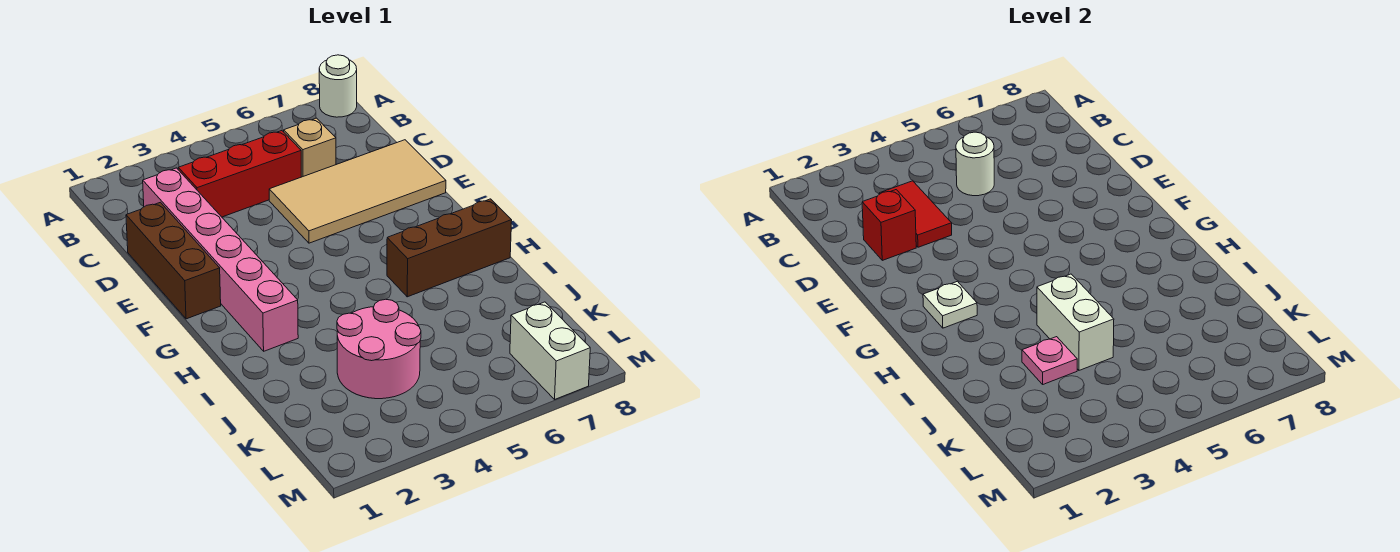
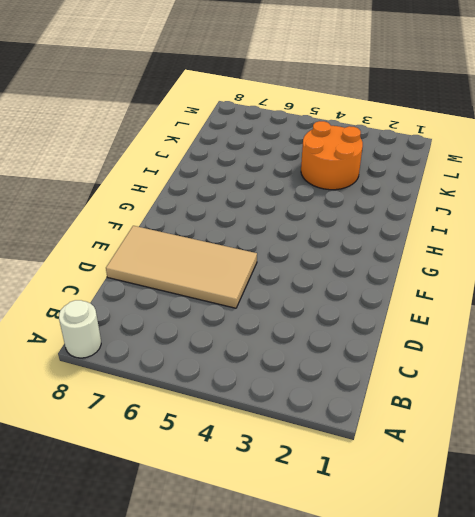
orange round brick J3:K4 level 1 -> pink round brick J3:K4 level 1
none -> pink brick C2:H2 level 1
none -> red brick C3:C5 level 1
none -> tan brick C6 level 1

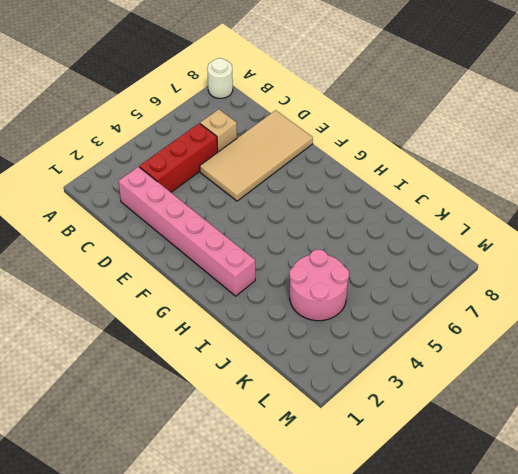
none -> brown brick D1:F1 level 1
none -> brown brick H6:H8 level 1
none -> white brick L7:M7 level 1

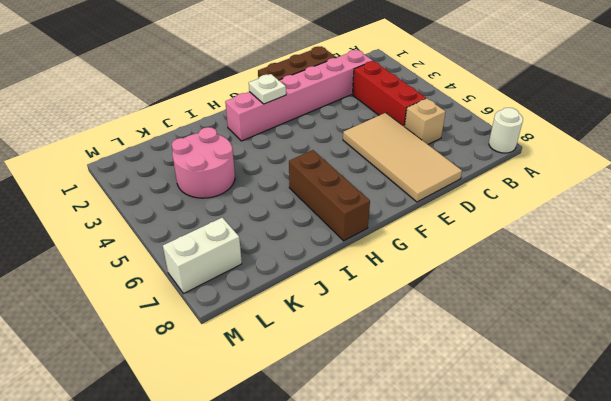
none -> red tile C3:D3 level 2
none -> white round brick C5 level 2
none -> red brick D2 level 2

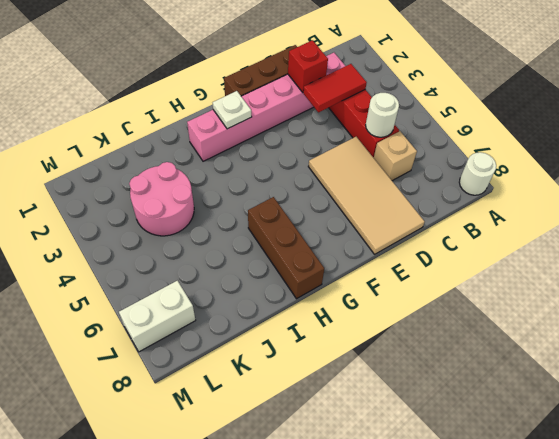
none -> white brick I4:J4 level 2
none -> pink plate J3 level 2

